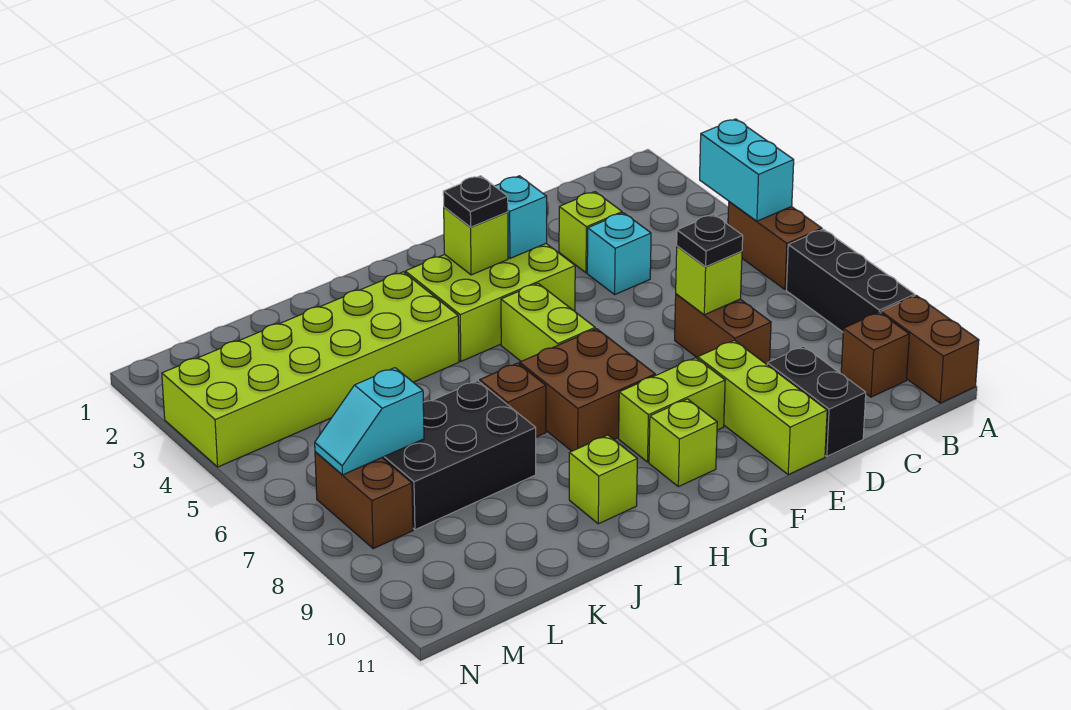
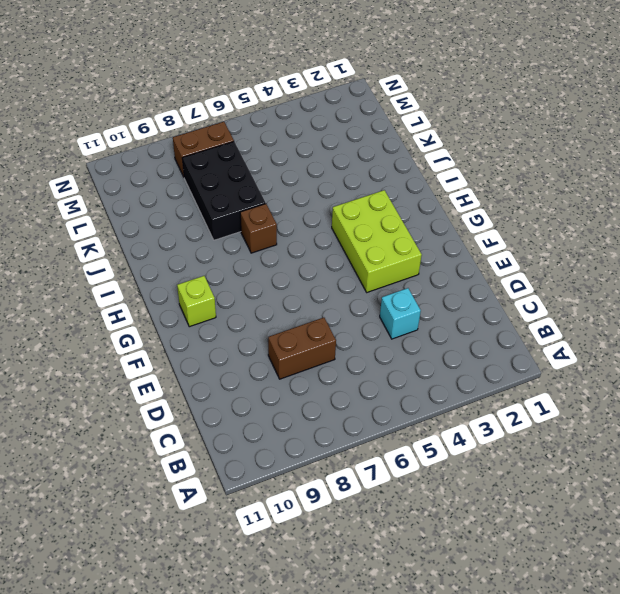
none -> brown brick A5:A6 level 1
none -> black brick A7:A9 level 1
none -> brown brick A10:A11 level 1

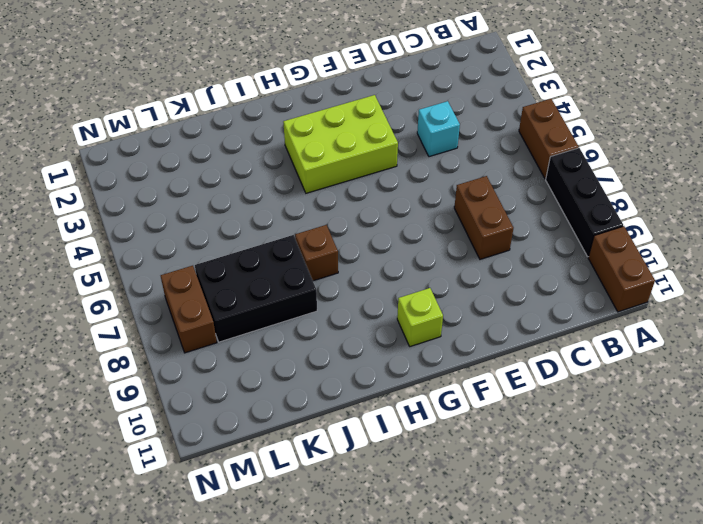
none -> brown brick B10 level 1
none -> lime brick D3 level 1
none -> black brick D10:D11 level 1

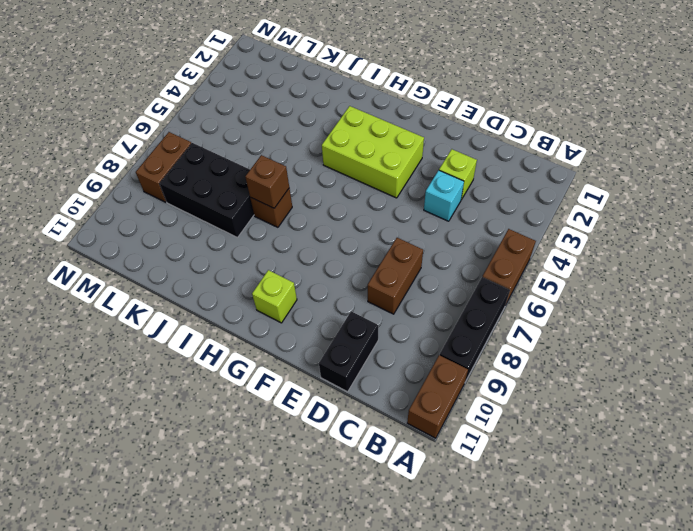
brown brick I7 level 2 -> brown brick B10 level 1
none -> lime brick E9:E11 level 1
none -> lime brick F9:G9 level 1
none -> lime brick G5:G6 level 1

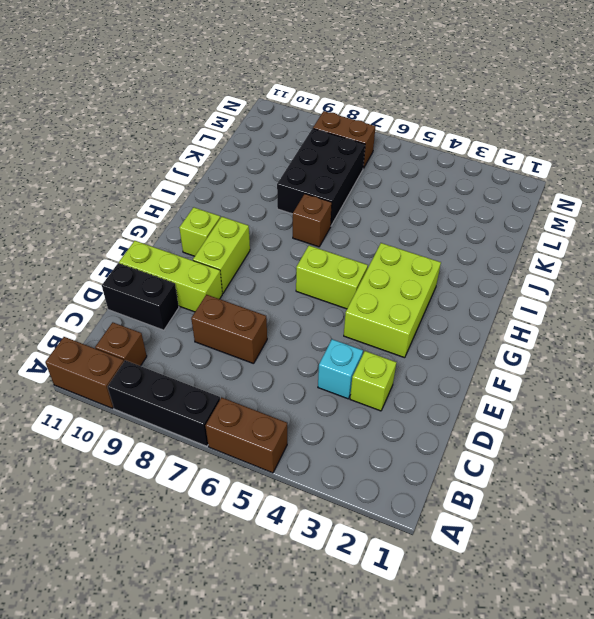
none -> brown brick G7:H8 level 1
none -> lime brick I3:N4 level 1
none -> lime brick I10 level 1

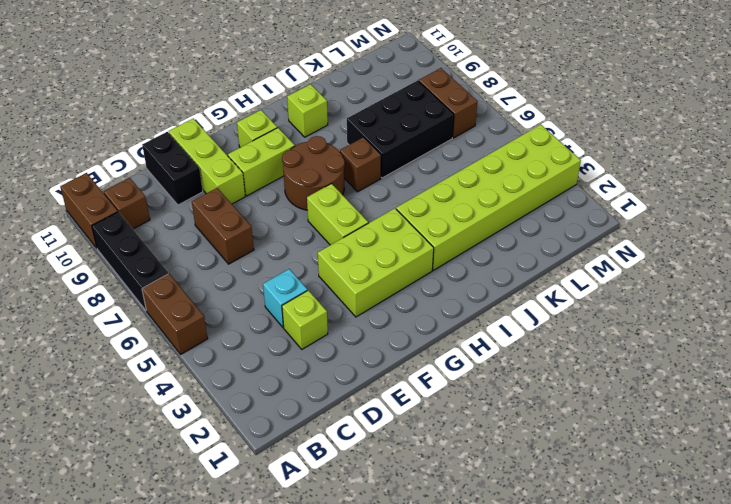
brown round brick G7:H8 level 1 -> brown brick G7:H8 level 1
none -> cyan brick A4:A5 level 2
none -> lime brick D7 level 2
none -> cyan brick F3 level 2

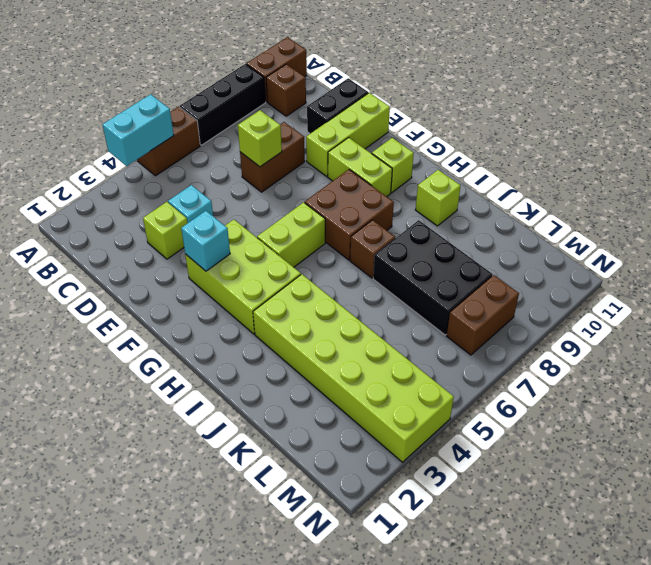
none -> lime brick G3 level 2
none -> cyan slope L7:M7 level 2 top L
none -> black plate D7 level 3

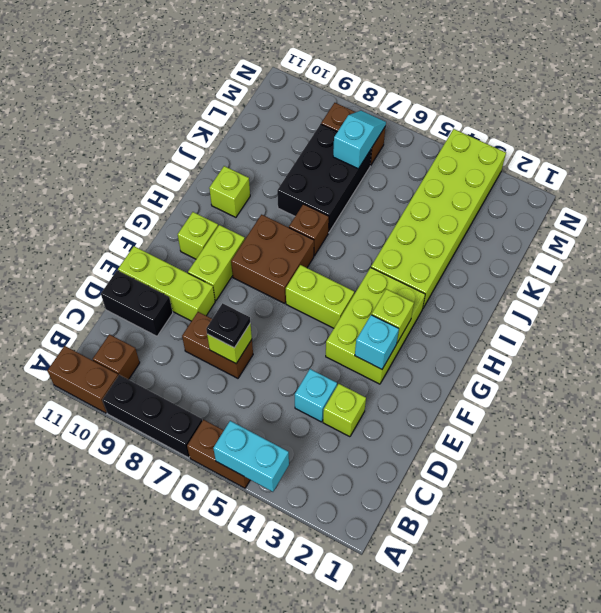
none -> black plate G3 level 3

